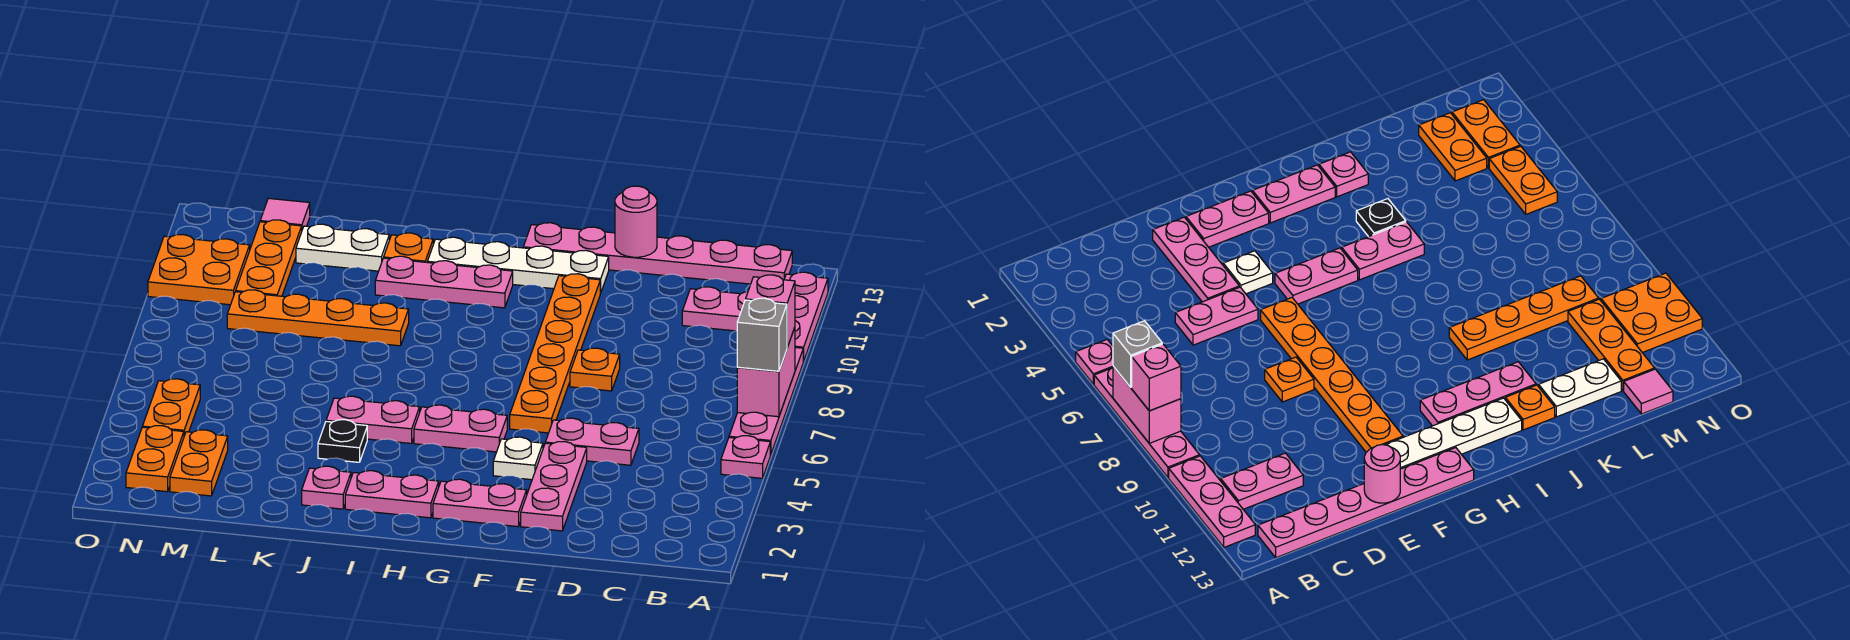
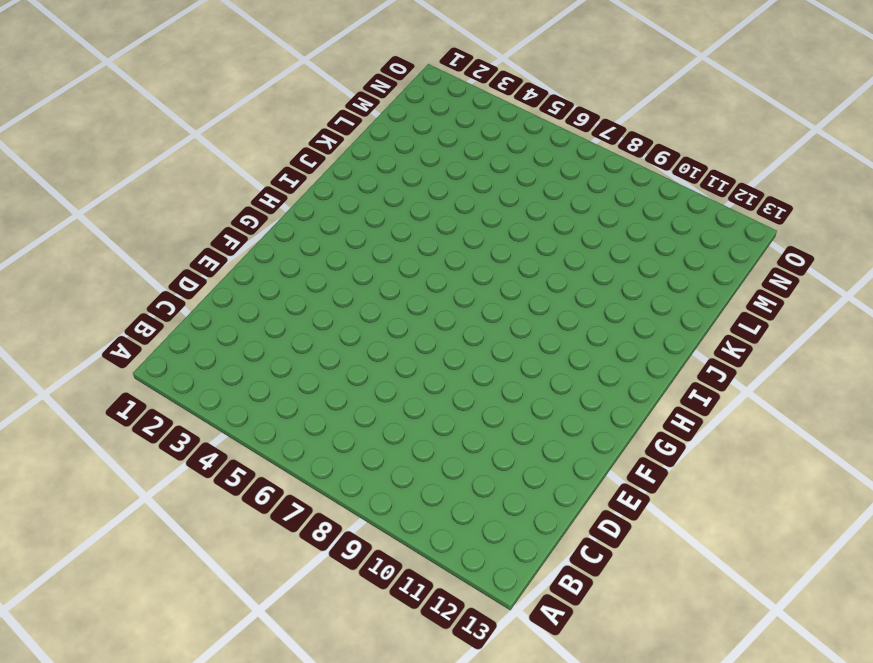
none -> pink plate A5 level 1
none -> pink plate A6:A9 level 1
none -> pink plate A10:A12 level 1
none -> pink plate B11:C11 level 1

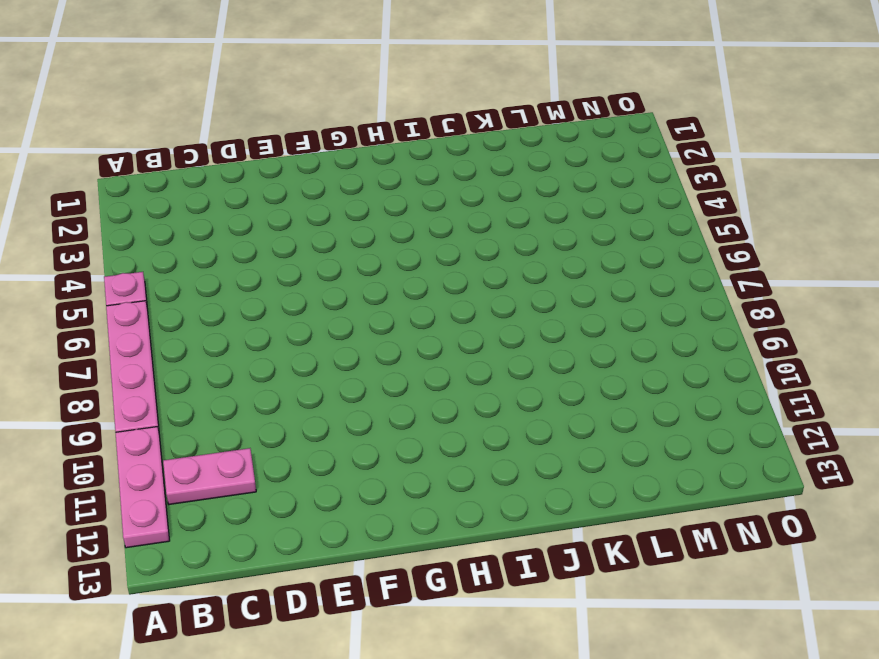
none -> pink plate B13:G13 level 1
none -> pink plate D5:E5 level 1
none -> pink plate E2:E4 level 1
none -> orange plate E8 level 1

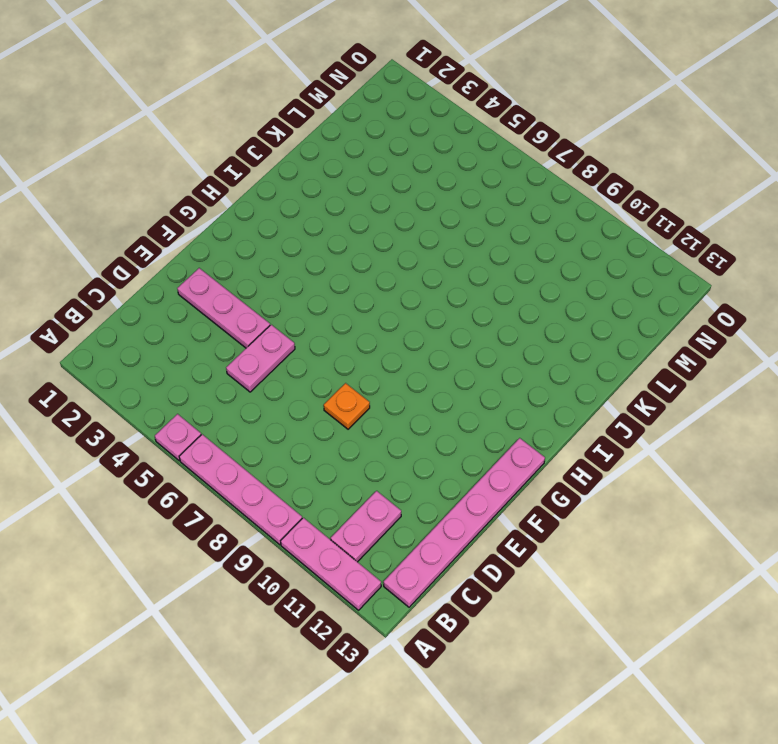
none -> pink plate F2:G2 level 1
none -> white plate F4 level 1
none -> orange plate F6:F11 level 1
none -> white plate F12:I12 level 1

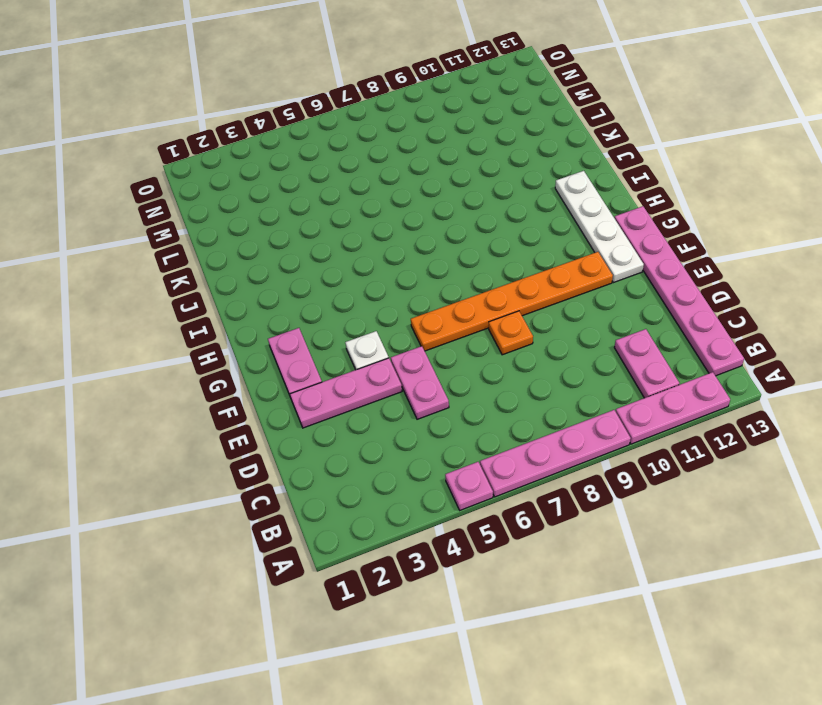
none -> pink plate G5:H5 level 1
none -> pink plate H2:I2 level 1
none -> pink plate H11:J11 level 1
none -> pink plate I5:J5 level 1

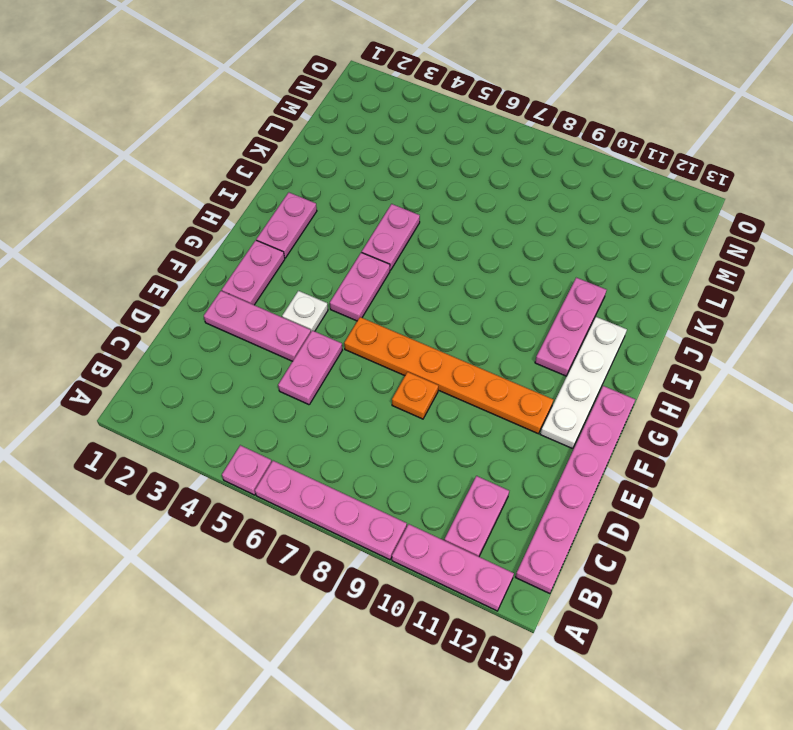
none -> pink plate J2 level 1
none -> black plate J4 level 1
none -> orange plate J9:M9 level 1
none -> orange plate J12 level 1

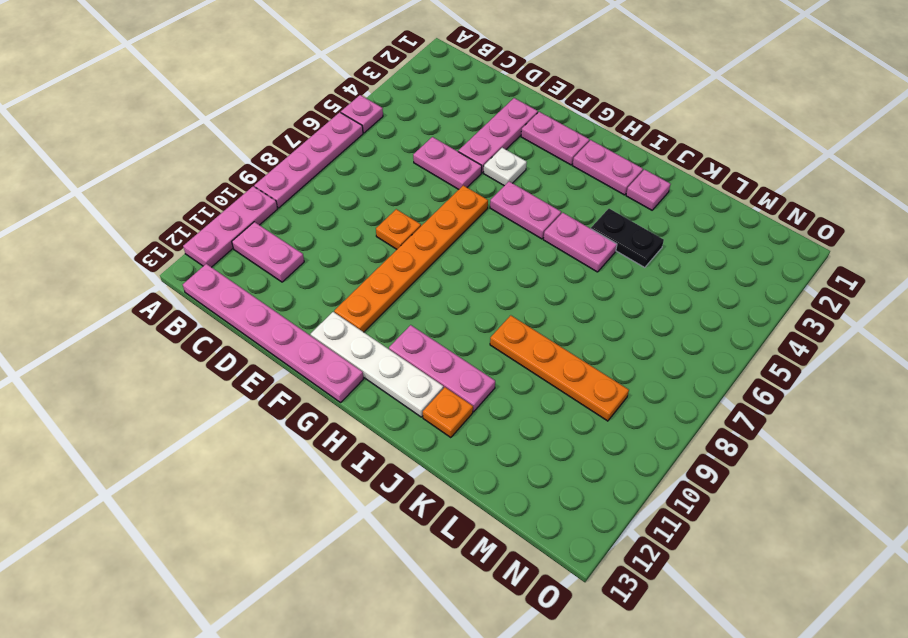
black plate J4:K4 level 1 -> black plate J4 level 1
none -> white plate K12:L12 level 1
none -> orange plate M2:M3 level 1
none -> orange plate M10:M12 level 1
none -> pink tile M13 level 1

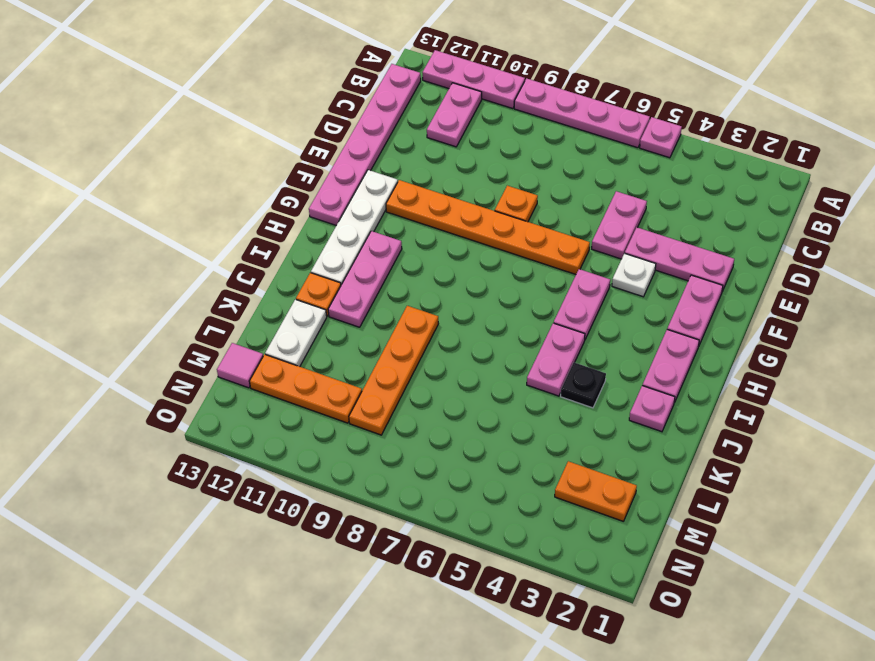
none -> orange plate N2:N3 level 1
none -> orange plate N4:N5 level 1
none -> orange plate N10:O11 level 1
none -> pink brick A7:A8 level 2

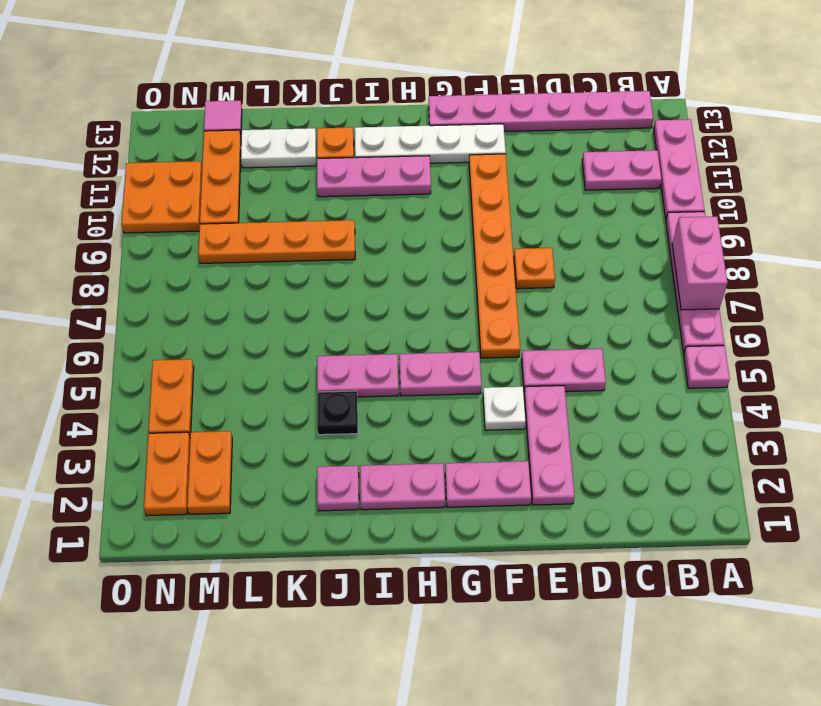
none -> pink round brick E13 level 2
none -> grey brick A7 level 3
none -> pink brick A8 level 3

